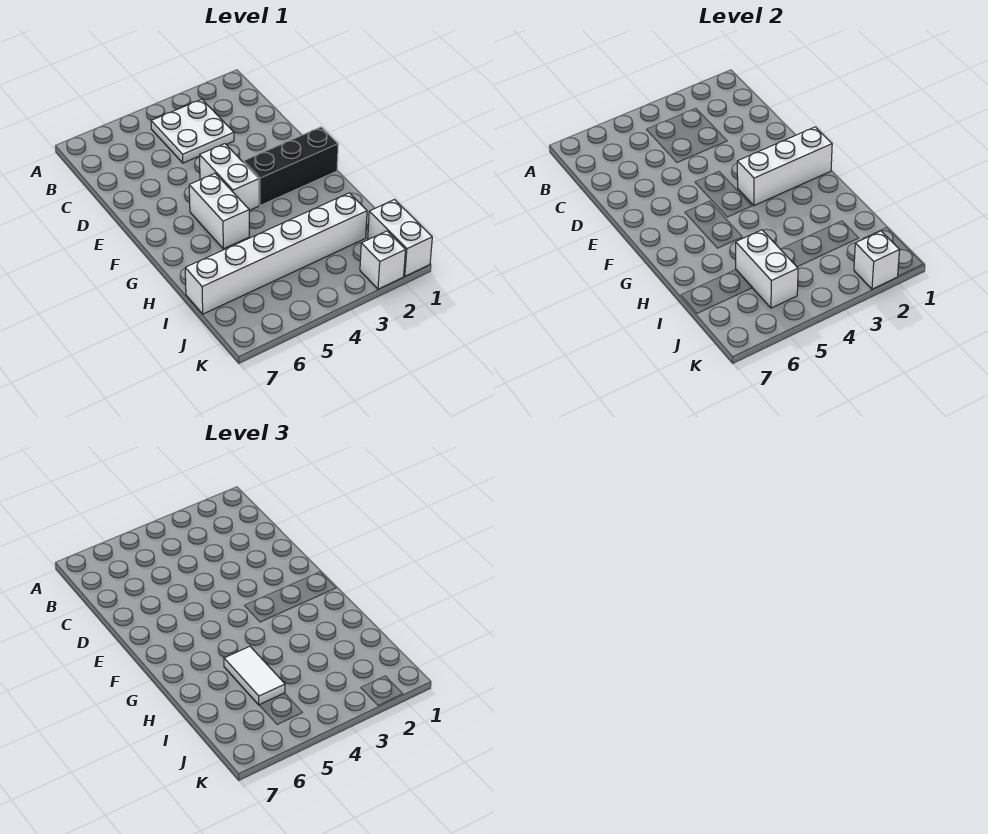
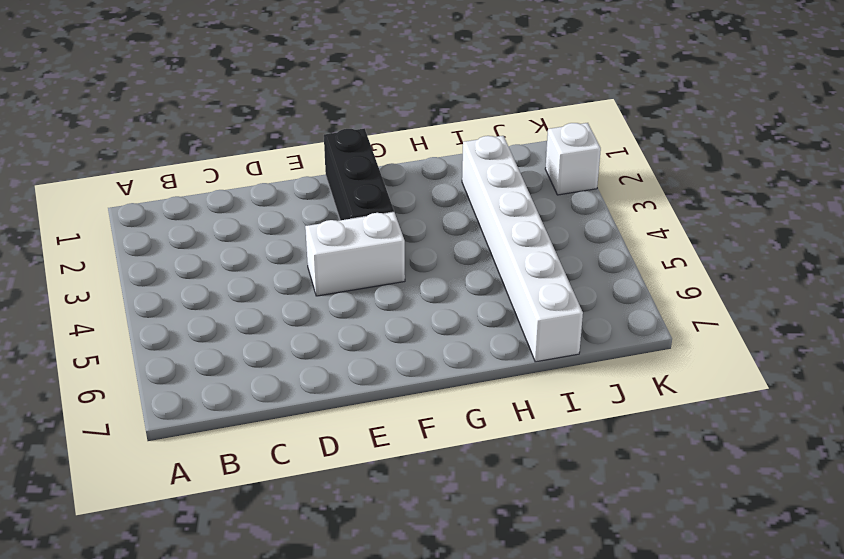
none -> white plate B3:C4 level 1
none -> white brick F5:G5 level 1

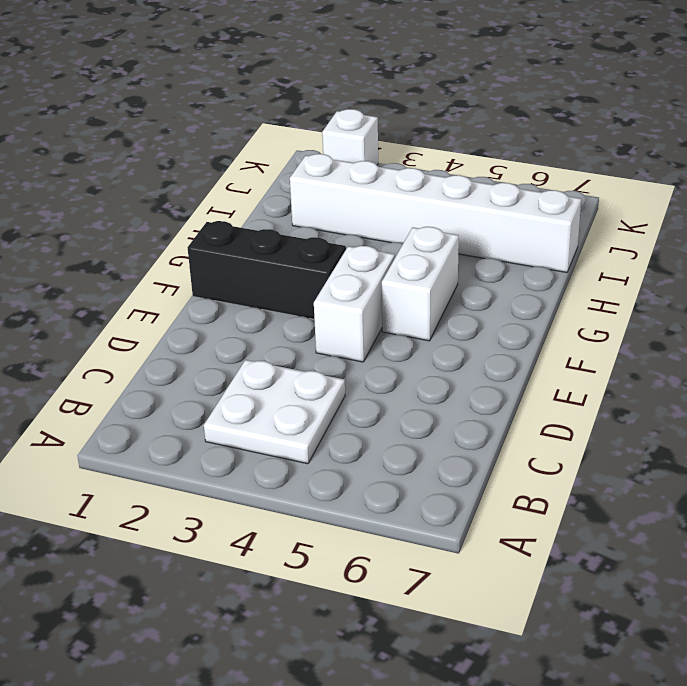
none -> white brick J1:K1 level 1
none -> white brick F1:F3 level 2

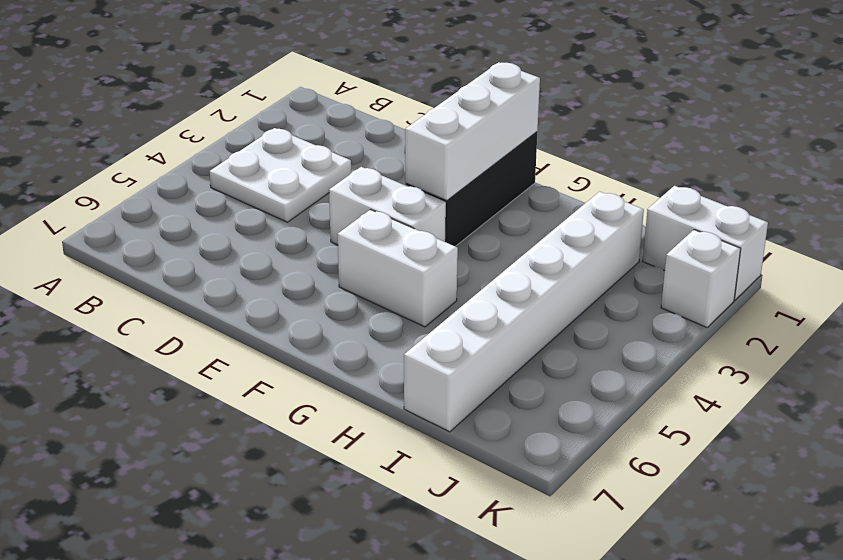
none -> white brick I5:J5 level 2
none -> white brick K2 level 2

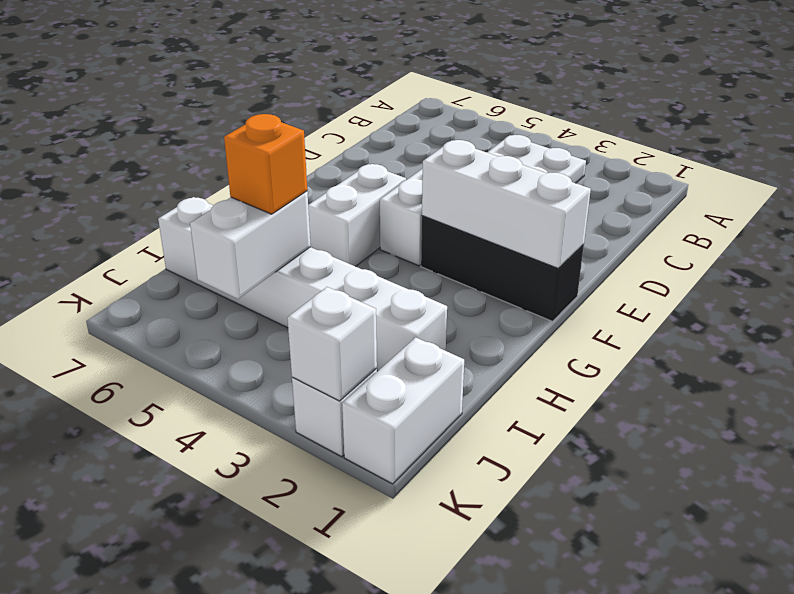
orange brick I5 level 3 -> white tile H5:I5 level 3

